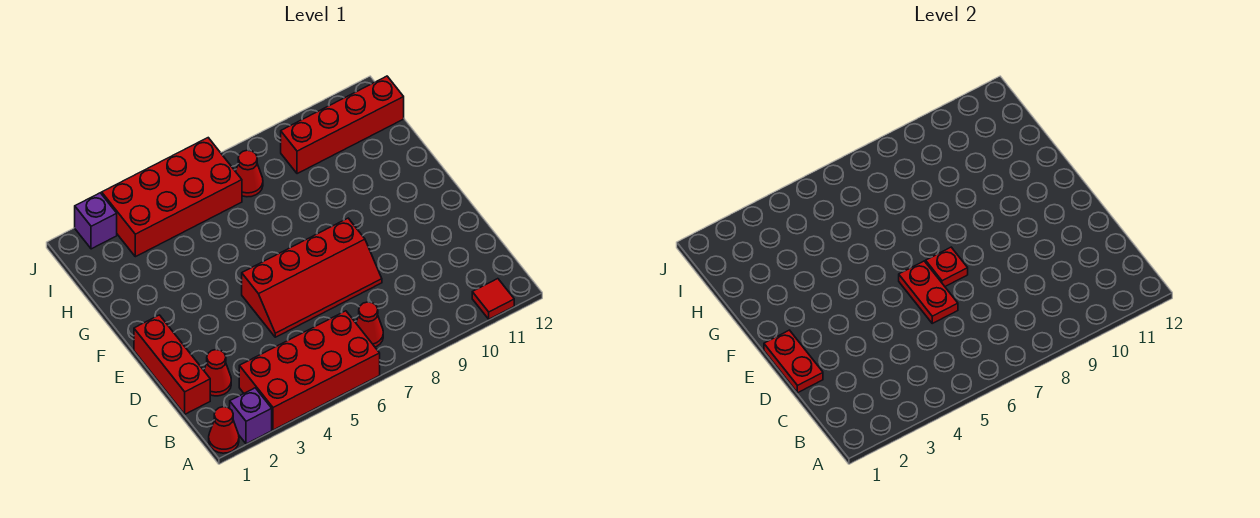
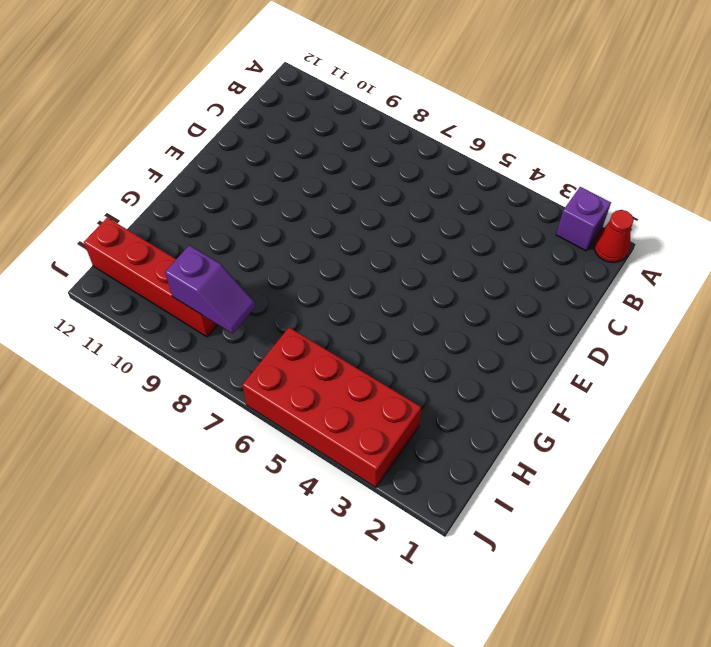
purple slope I8:I9 level 2 top 9 -> none
none -> red brick A3:B6 level 1
none -> red tile A11 level 1
none -> red cone B7 level 1

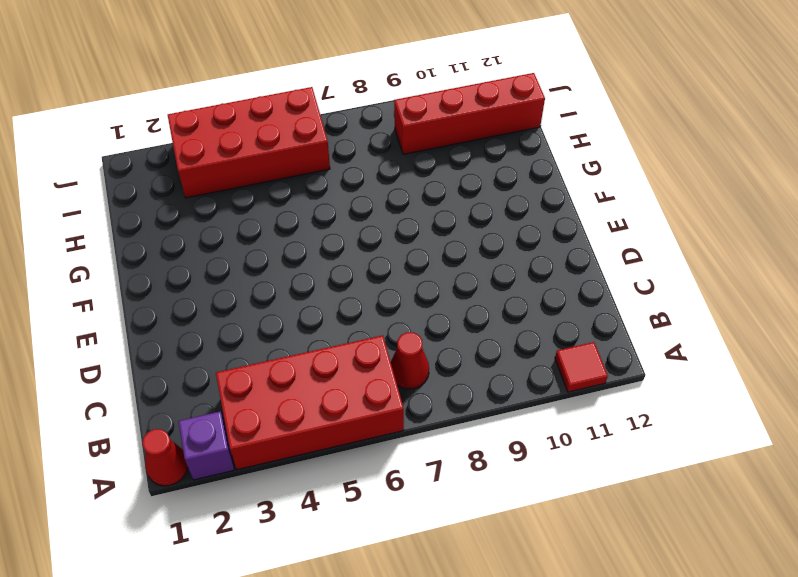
none -> red brick C1:E1 level 1
none -> red cone C2 level 1
none -> red slope D5:E8 level 1 top E

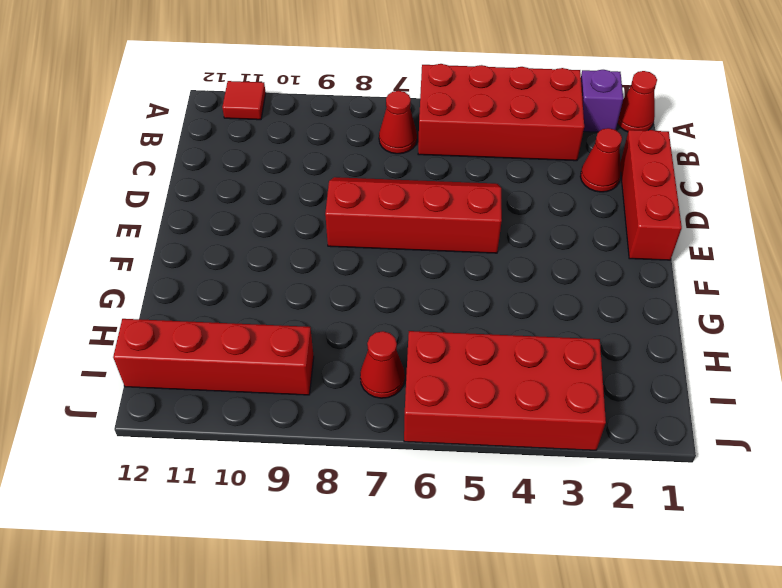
none -> purple brick J2 level 1
none -> red plate D1:E1 level 2
none -> red plate D6:E6 level 2

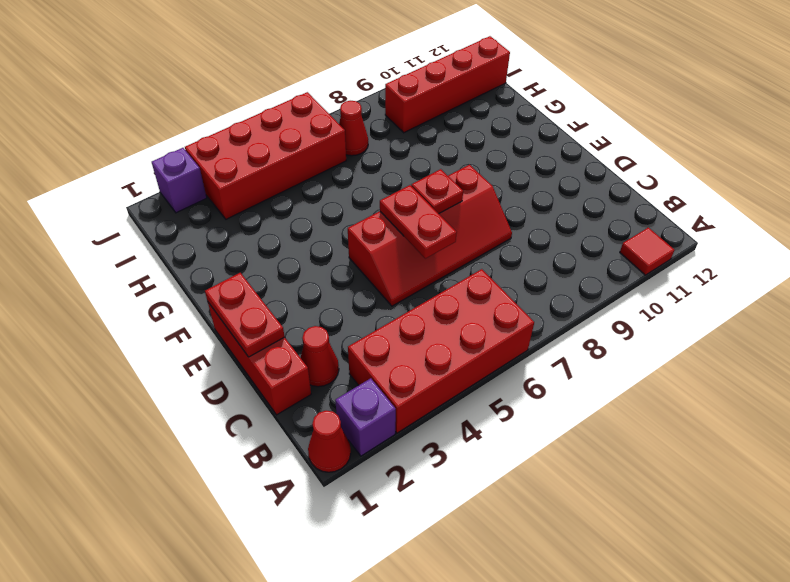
none -> red cone B7 level 1

